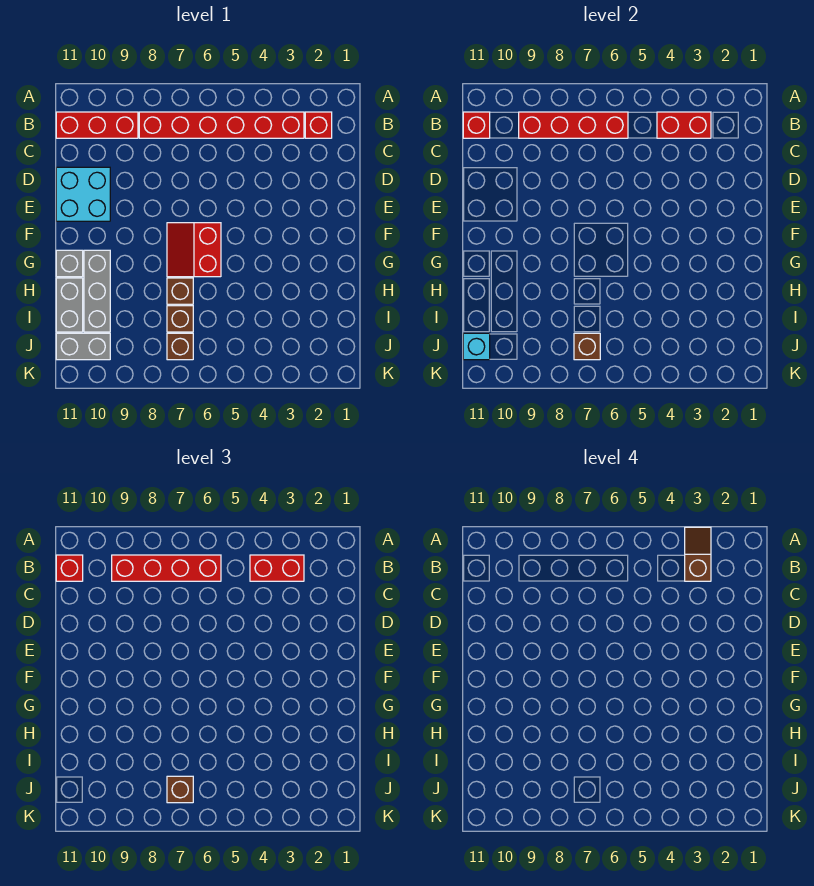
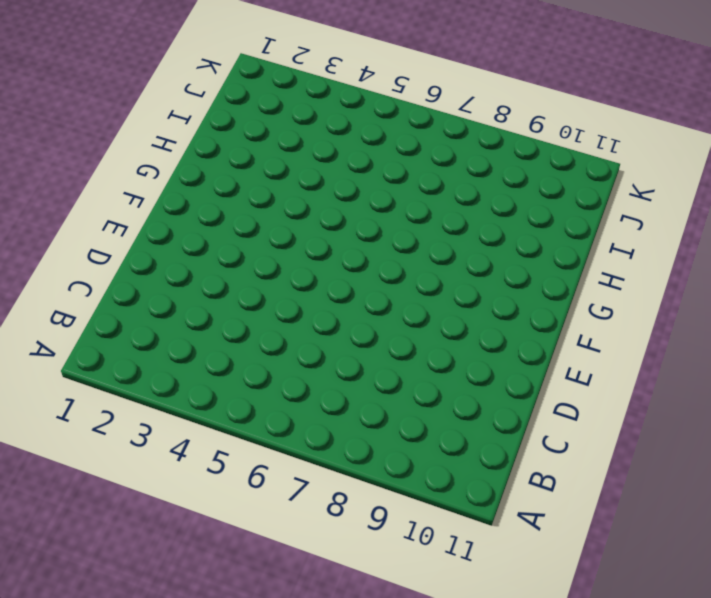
none -> red brick B2 level 1
none -> red brick B3:B8 level 1
none -> red brick B9:B11 level 1

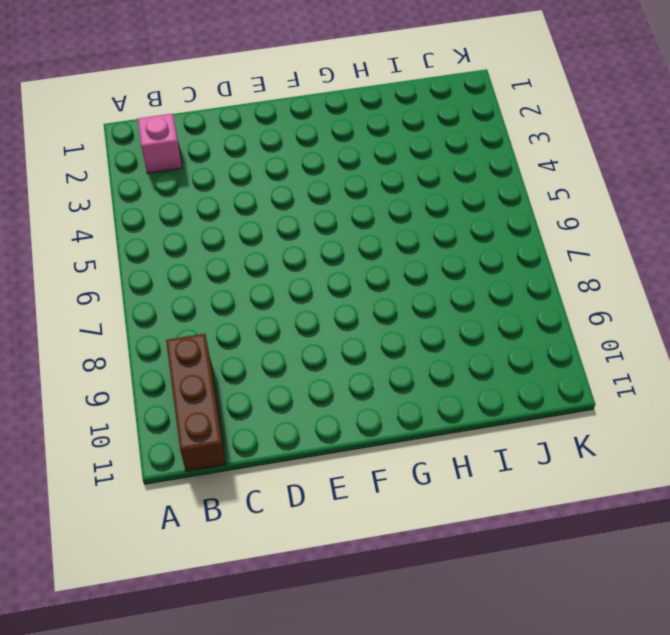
pink brick B2 level 1 -> red brick B2 level 1
brown brick B9:B11 level 1 -> red brick B9:B11 level 1
none -> red brick B3:B8 level 1
none -> cyan brick D10:E11 level 1
none -> red slope F6:G7 level 1 top 6

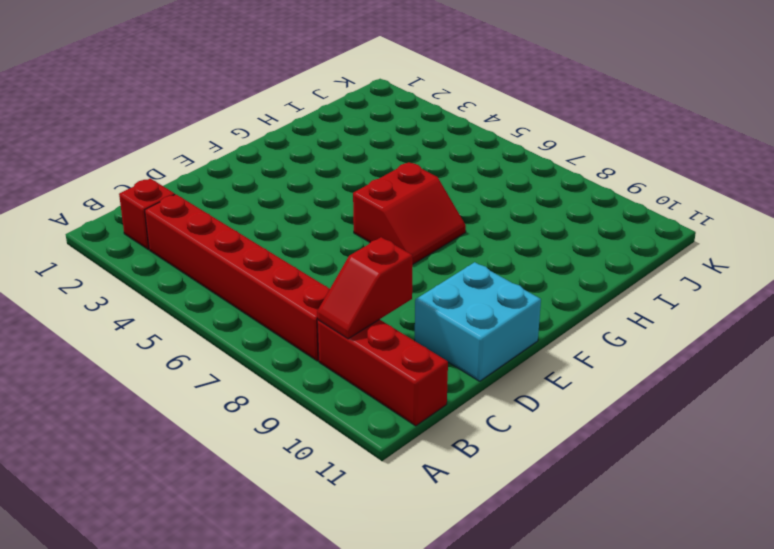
red slope B9:C9 level 2 top C -> red brick B6:B9 level 2
none -> grey brick G10:I10 level 1
none -> grey brick G11 level 1
none -> brown brick H7 level 1

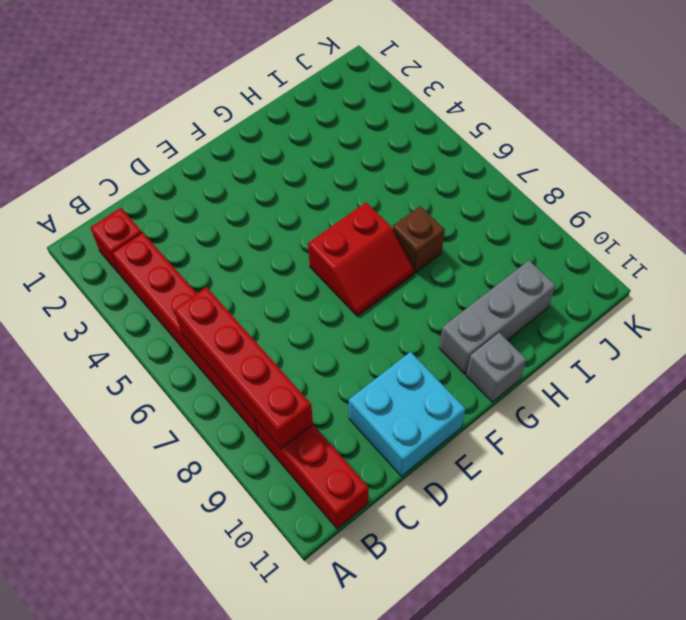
none -> grey brick H11:I11 level 1
none -> brown brick I7 level 1
none -> brown brick J7 level 1

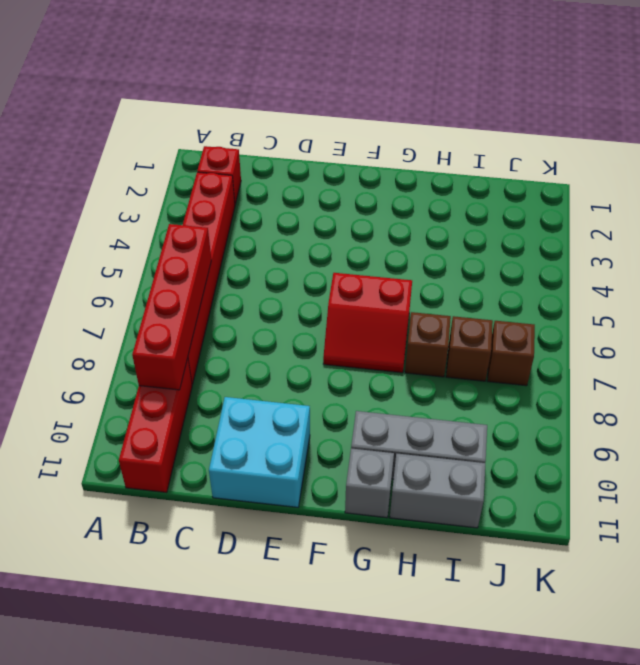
none -> grey brick J10:J11 level 1
none -> red brick B3:B4 level 2
none -> red brick B11 level 2

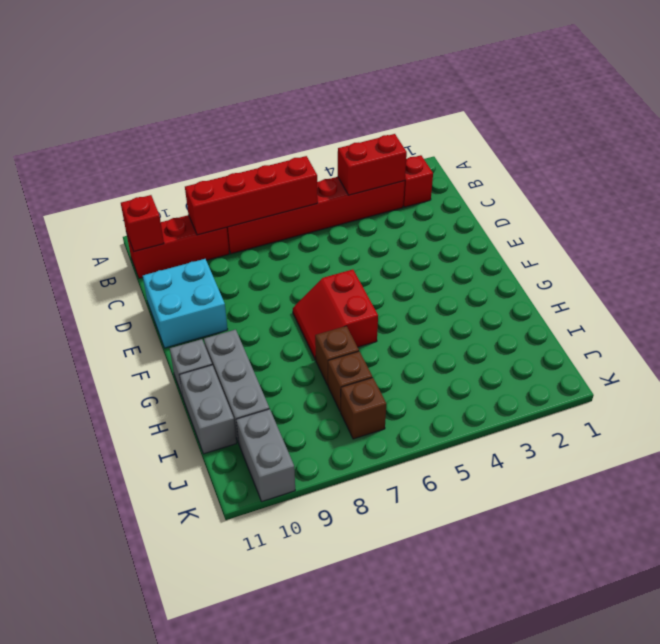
grey brick J10:K10 level 1 -> grey brick J10:J11 level 1
none -> brown brick J7 level 2
none -> cyan brick J11 level 2
none -> red brick B3:B4 level 3

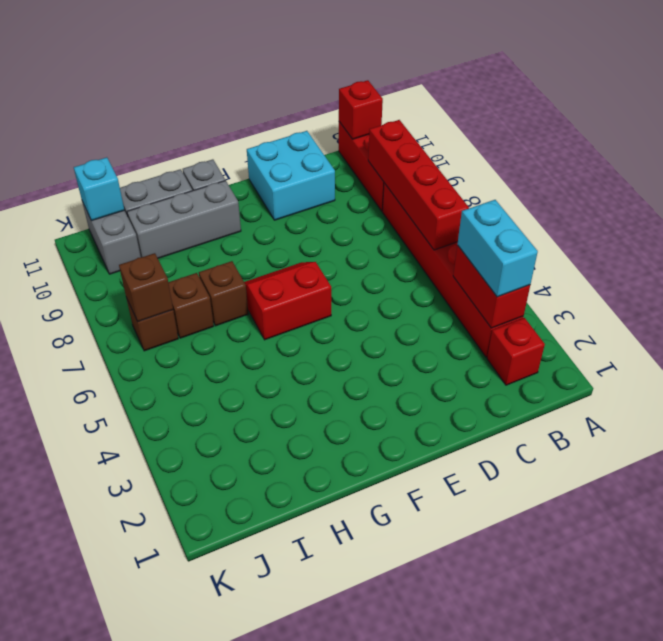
cyan brick B3:B4 level 3 -> red brick B3:B4 level 3
none -> red brick B6:B9 level 3
none -> red brick B11 level 3
none -> brown brick J7 level 3

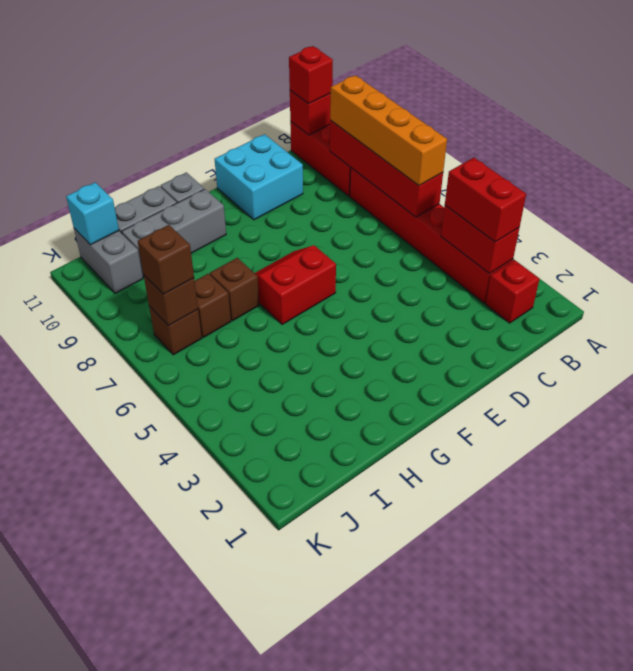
orange brick B6:B9 level 3 -> red brick B6:B9 level 3
none -> brown slope A3:B3 level 4 top B

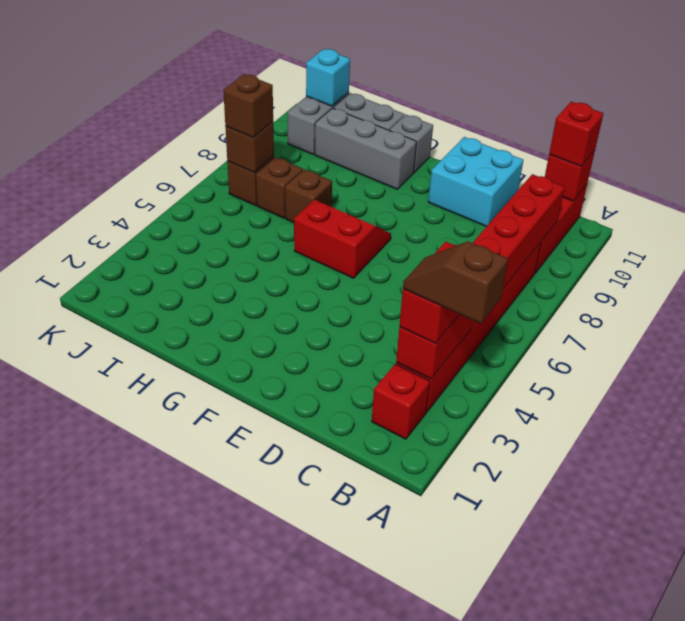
brown slope A3:B3 level 4 top A -> brown slope A3:B3 level 4 top B
none -> red brick B6:B9 level 3

